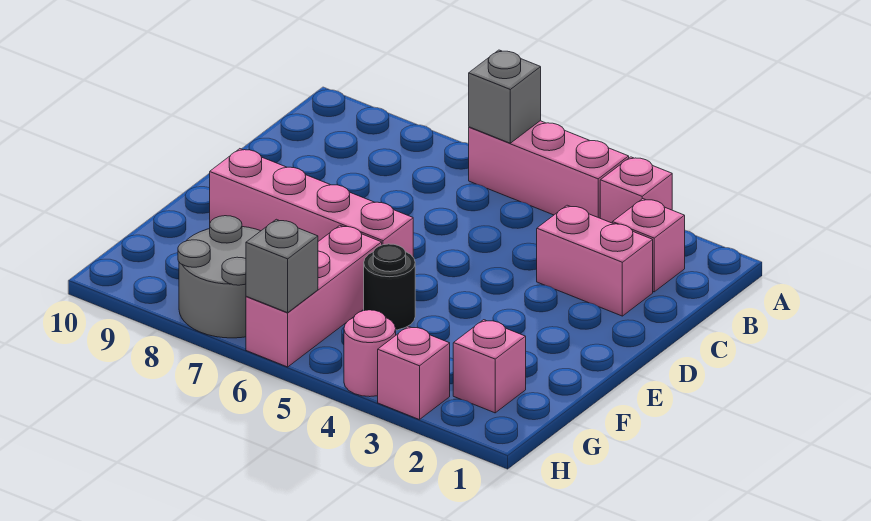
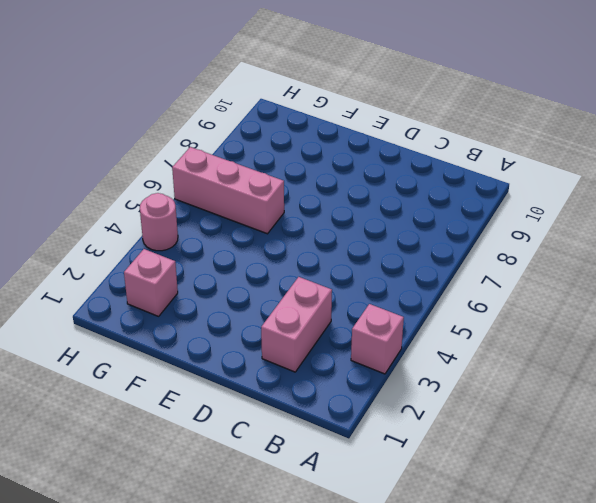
none -> pink brick A4:A6 level 1
none -> pink brick B2 level 1
none -> pink brick E6:E9 level 1

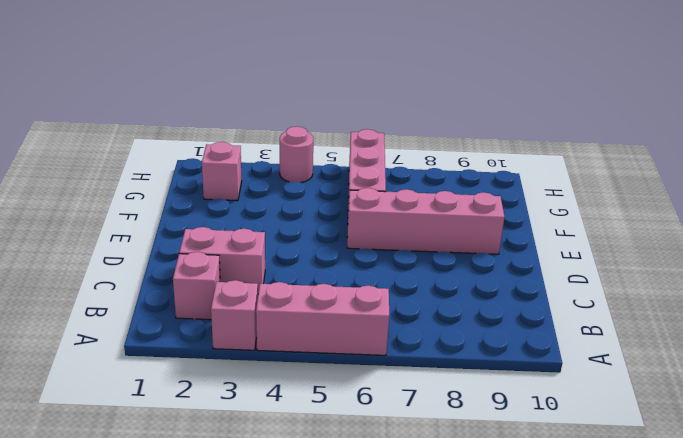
none -> black round brick F5 level 1
none -> grey round brick G7:H8 level 1
none -> pink brick H3 level 1

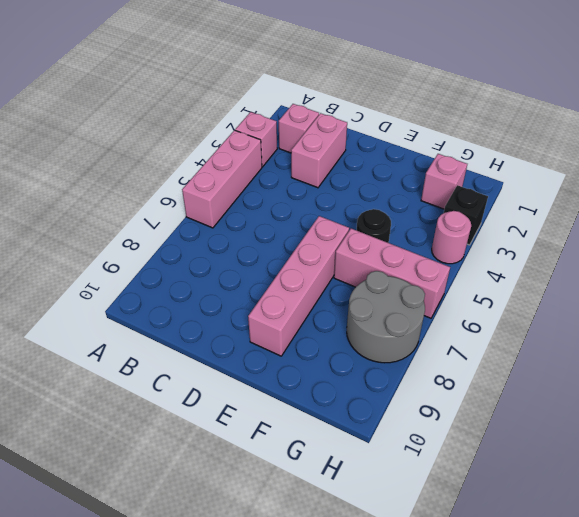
black brick H3 level 1 -> pink brick H3 level 1
none -> grey brick A6 level 2
none -> grey brick H6 level 2

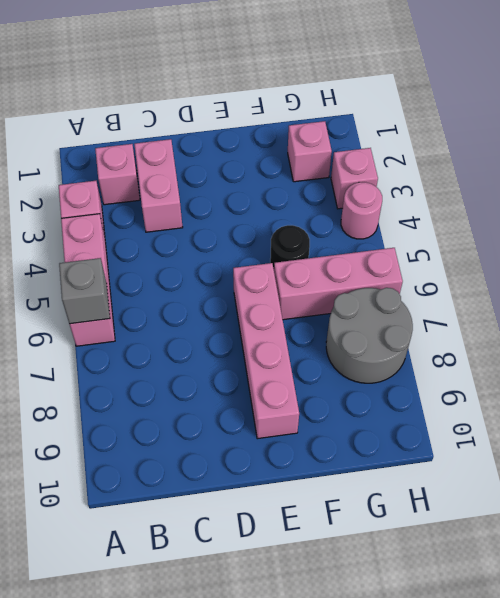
none -> grey brick H6 level 2

